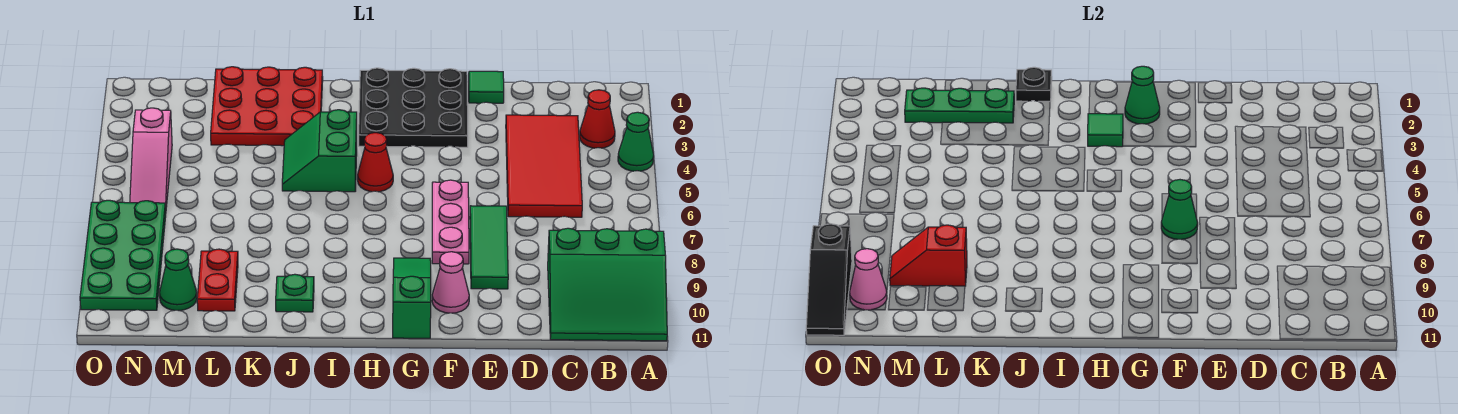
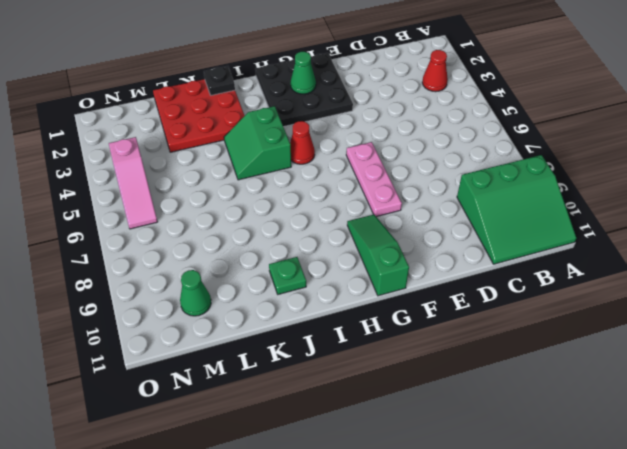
none -> green cone A4 level 1
none -> red tile C3:D6 level 1
none -> green tile E1 level 1

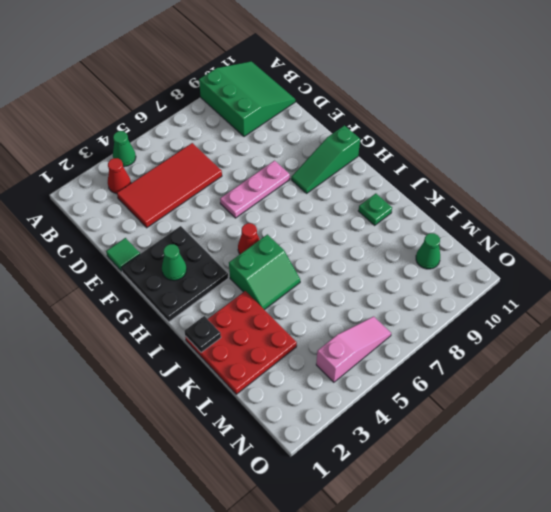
none -> green tile E7:E9 level 1
none -> pink cone F10 level 1
none -> red plate L9:L10 level 1

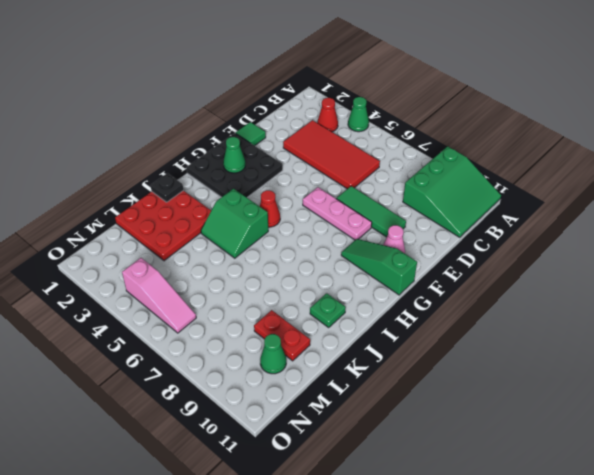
none -> green plate N7:O10 level 1
none -> green cone F7 level 2
none -> green tile H3 level 2

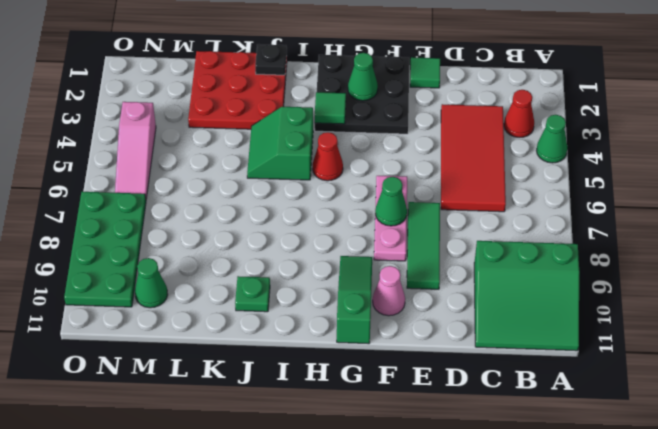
none -> red plate L9:L10 level 1
none -> green plate K2:M2 level 2
none -> red slope L9:M9 level 2 top L

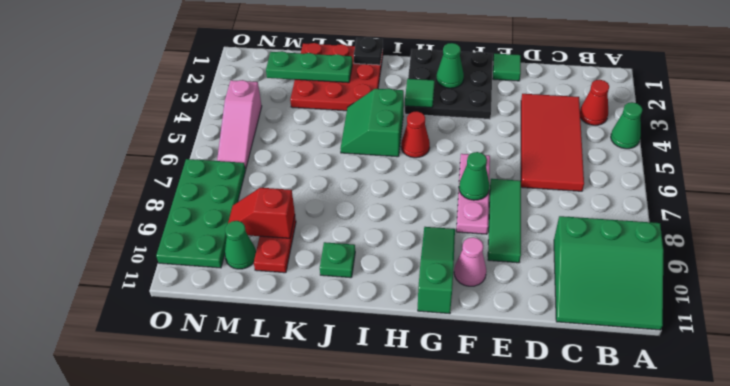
none -> pink cone N10 level 2
none -> black slope O9:O11 level 2 top 9

